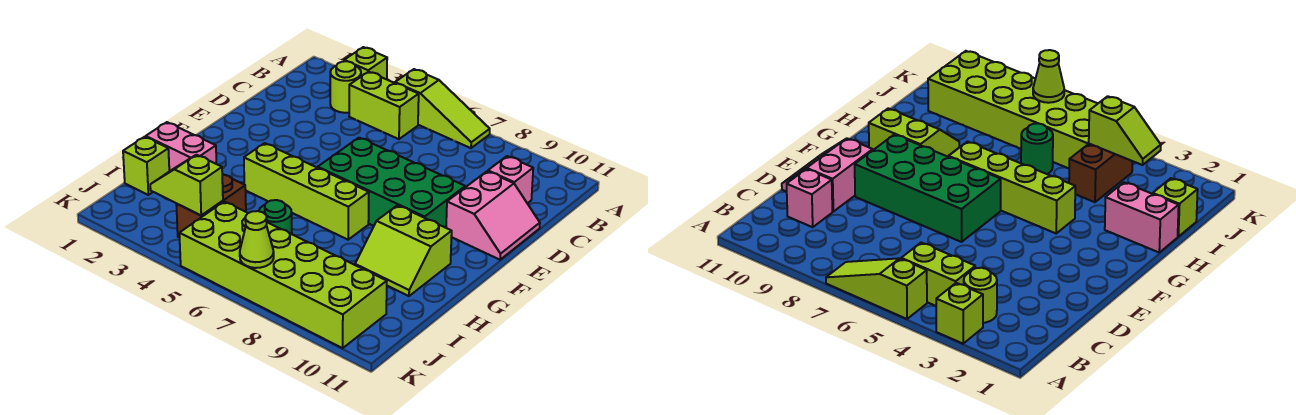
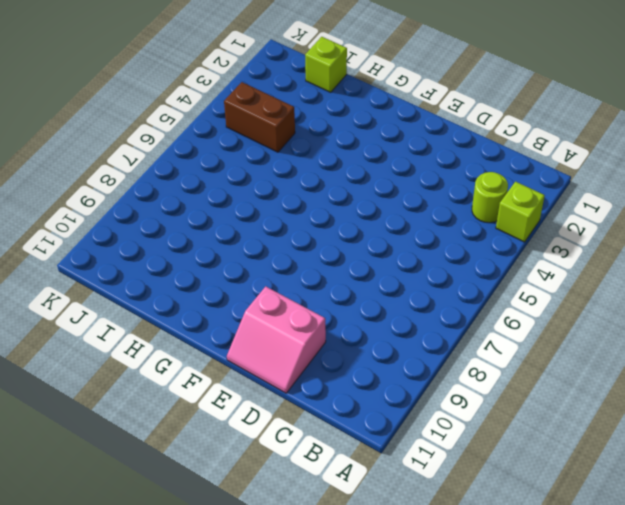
none -> lime slope A5:A7 level 1 top 5
none -> lime brick B4:B5 level 1
none -> pink brick C10 level 1

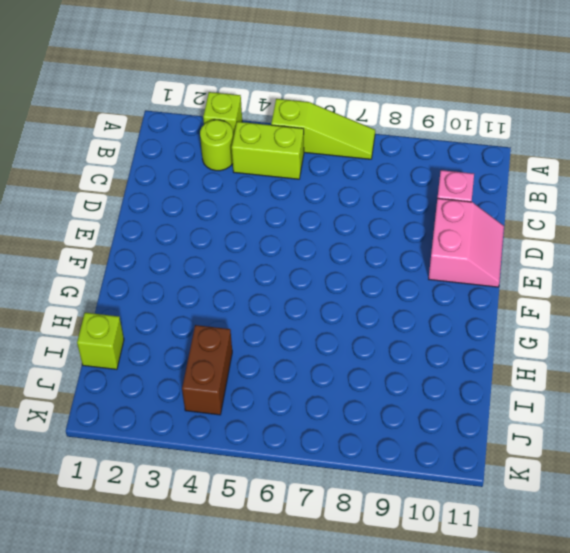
none -> green brick E6:F9 level 1
none -> lime brick G4:G7 level 1
none -> lime slope G9:H10 level 1 top G

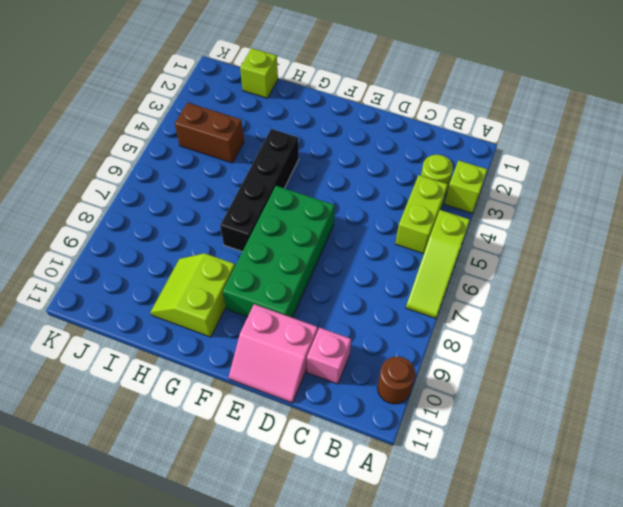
brown round brick A10 level 1 -> none
black brick G4:G7 level 1 -> lime brick G4:G7 level 1
none -> pink brick H1:H2 level 1
none -> green round brick I6 level 1
none -> lime brick J5:K10 level 1

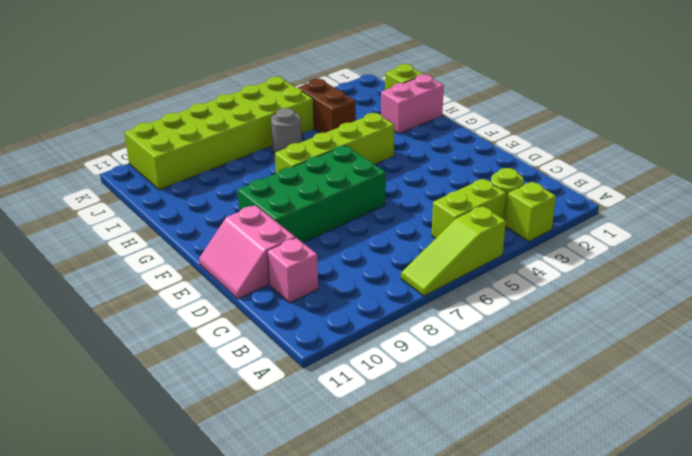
grey round brick I6 level 1 -> green round brick I6 level 1
none -> lime slope G9:H10 level 1 top G
none -> lime slope J3:J4 level 2 top 4
none -> lime cone K7 level 2

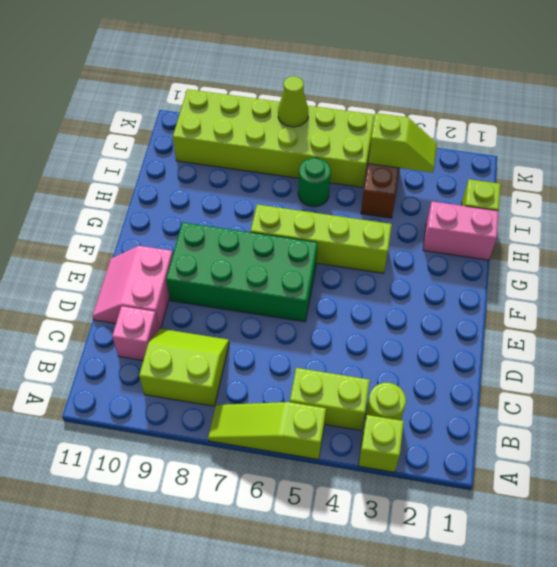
lime slope B8:C9 level 1 top B -> lime slope G9:H10 level 1 top G

